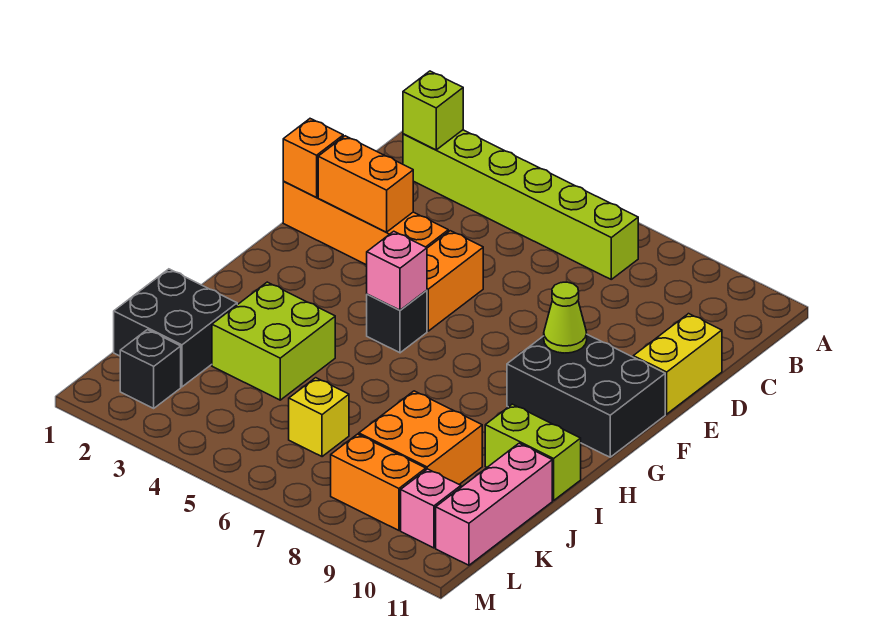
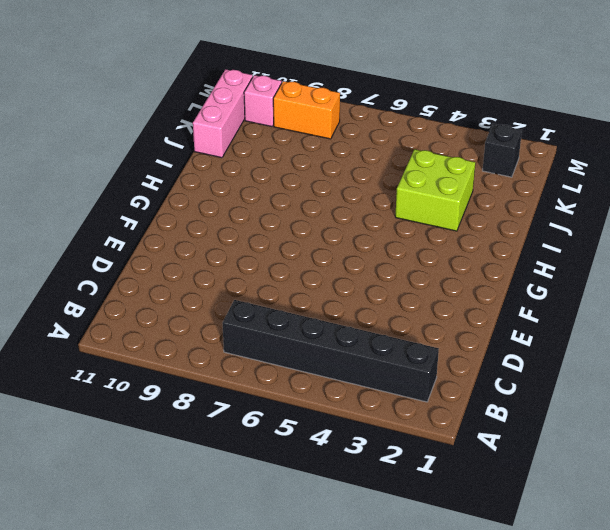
black brick B2:B7 level 1 -> lime brick B2:B7 level 1
none -> yellow brick D11:E11 level 1
none -> orange brick E1:E4 level 1
none -> orange brick E5:F5 level 1

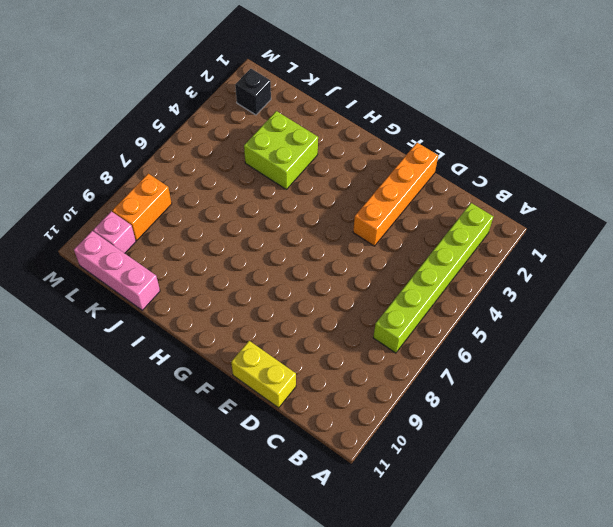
none -> orange brick E5:F5 level 1
none -> black brick F9:G11 level 1
none -> black brick G5 level 1

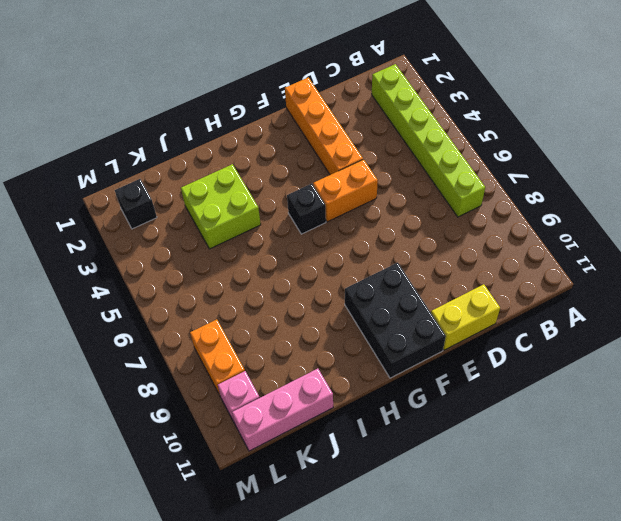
none -> lime brick I10:I11 level 1
none -> black brick J1:K2 level 1
none -> orange brick J8:K9 level 1

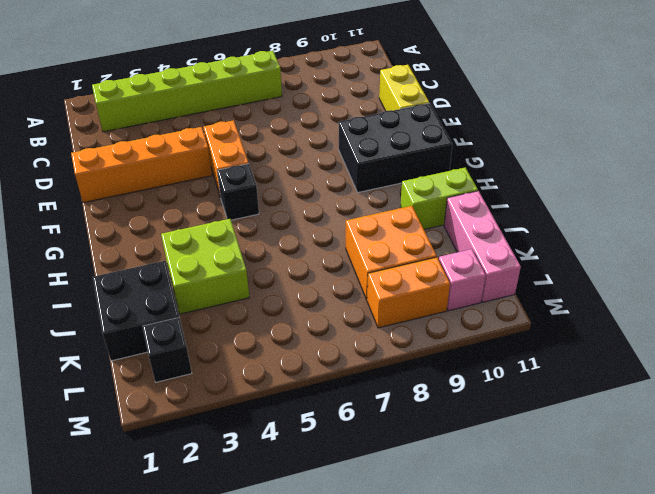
none -> yellow brick K6 level 1
none -> lime brick B2 level 2
none -> orange brick E1 level 2

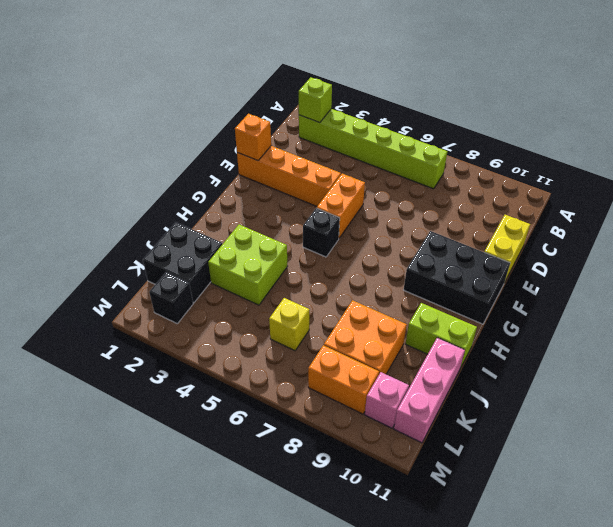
none -> orange brick E2:E3 level 2
none -> lime cone F9 level 2
none -> pink brick G5 level 2

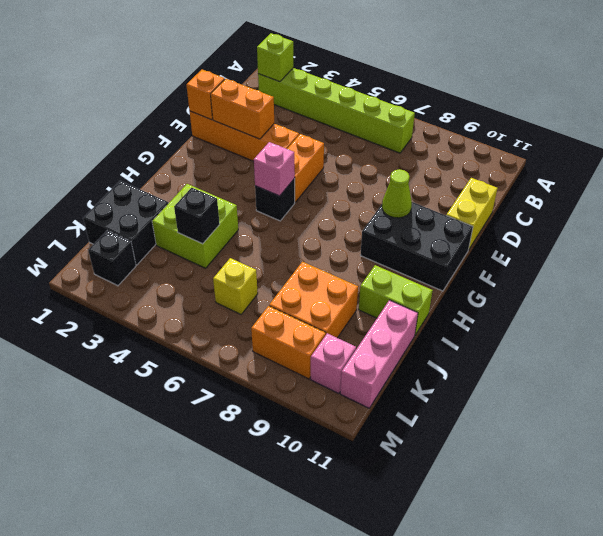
black brick J4 level 2 -> none

